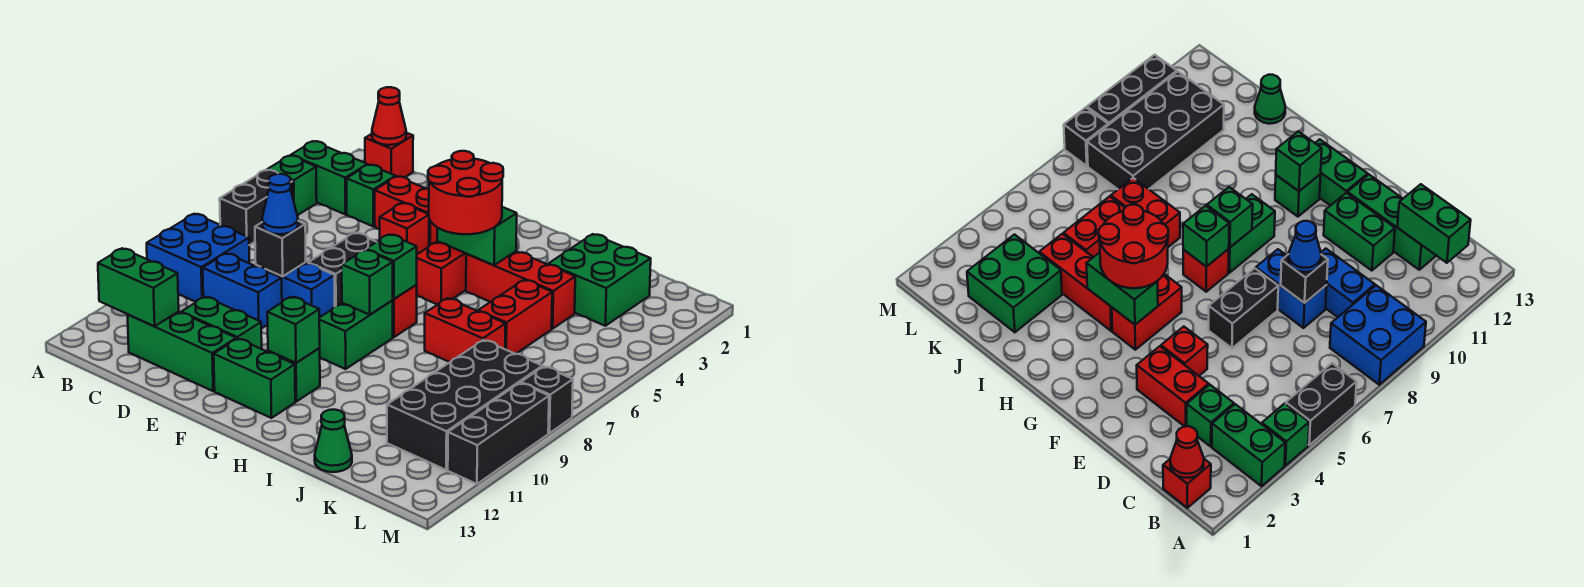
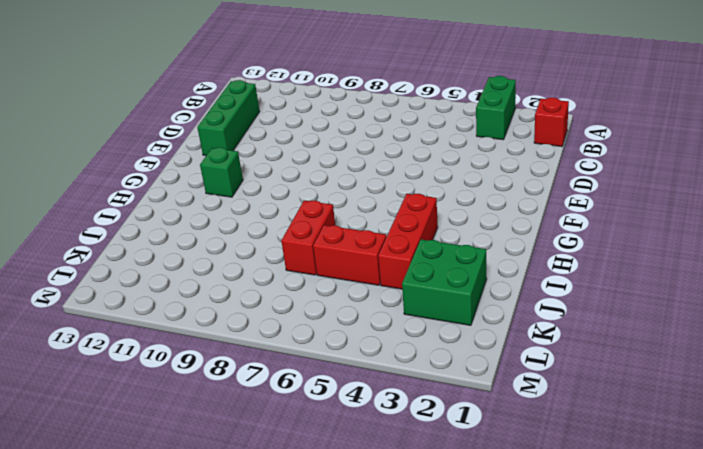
none -> green brick A4 level 1
none -> black brick A5:A6 level 1
none -> blue brick A8:B9 level 1
none -> green brick C3 level 1

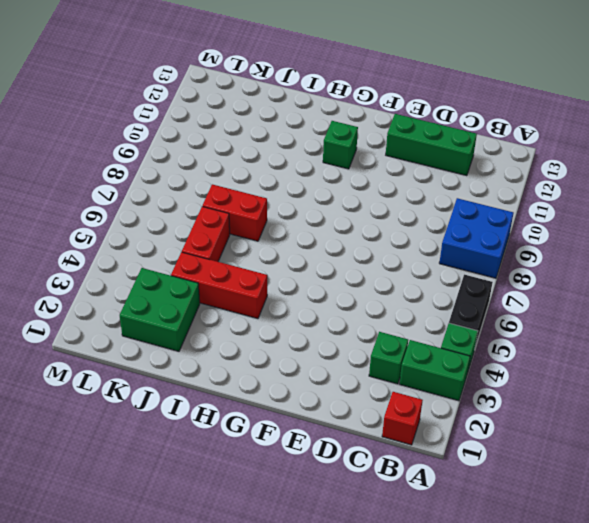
none -> blue brick C9:D9 level 1
none -> red brick D3:E3 level 1
none -> blue brick D8:E8 level 1
none -> green brick D11:E11 level 1

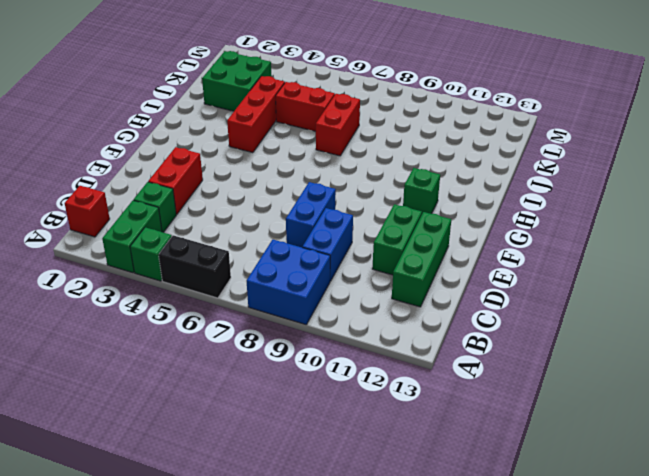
none -> red brick E4 level 1
none -> black brick E6:E7 level 1
none -> green brick F12:G12 level 1
none -> red brick G4:G5 level 1

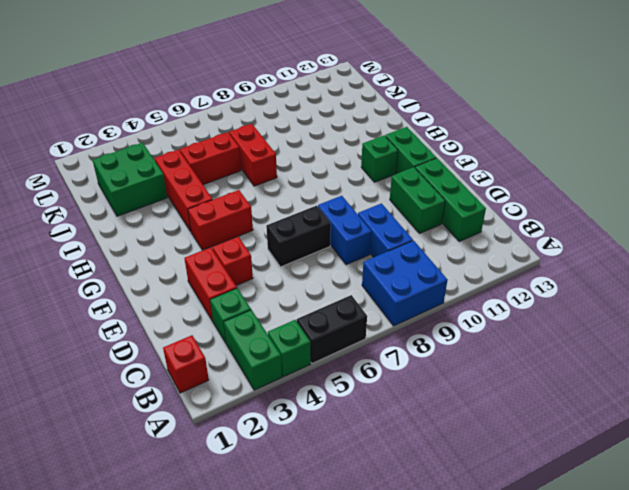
none -> red brick G7 level 1
none -> green brick G8:G9 level 1
none -> green cone J13 level 1
none -> black brick K8:L11 level 1

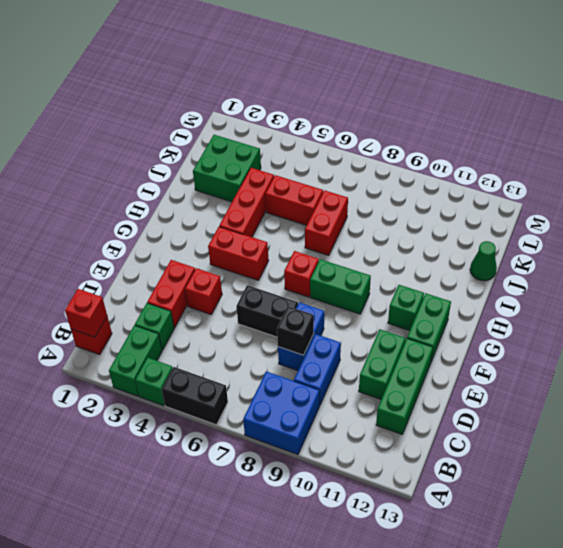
red brick B1 level 2 -> red cone B1 level 2
none -> black brick K8:L11 level 1
none -> black brick M8 level 1
none -> black brick M9:M11 level 1
none -> green brick B12:C12 level 2

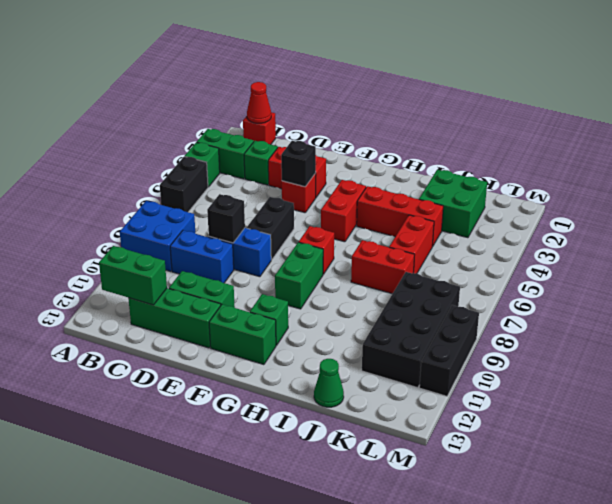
black brick E4 level 2 -> black brick M8 level 1
none -> green brick G4:H4 level 2
none -> green brick G7 level 2
none -> green brick G8 level 2
none -> green brick G11 level 2

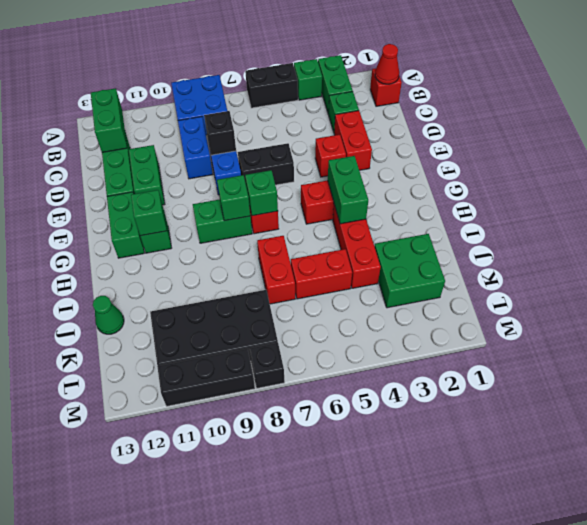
none -> blue cone D8 level 3
none -> red round brick G4:H5 level 3

